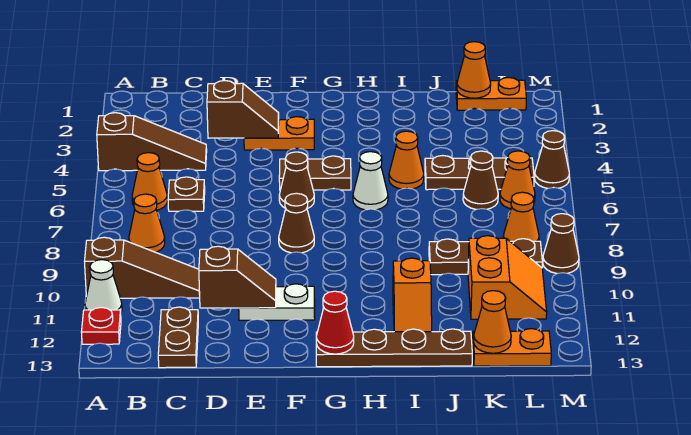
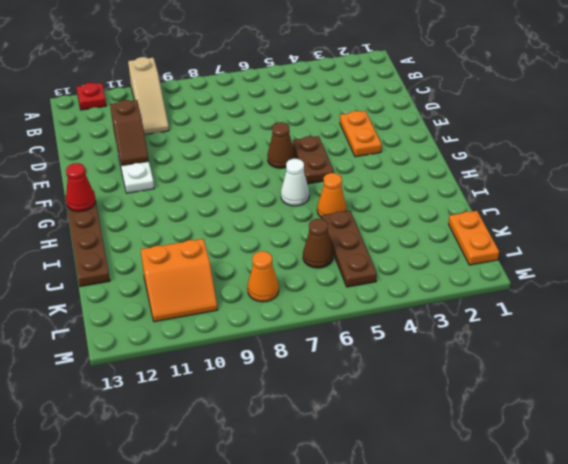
tan slope A10:C10 level 1 top A -> brown slope A10:C10 level 1 top A
none -> brown slope A4:C4 level 1 top A
none -> white cone A11 level 1
none -> orange cone B6 level 1
none -> orange cone B8 level 1

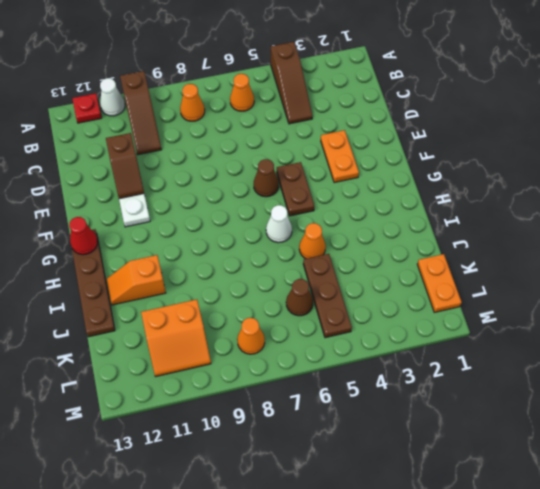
none -> brown plate C6 level 1
none -> brown plate C12:C13 level 1
none -> brown cone F8 level 1
none -> brown plate J9:L9 level 1

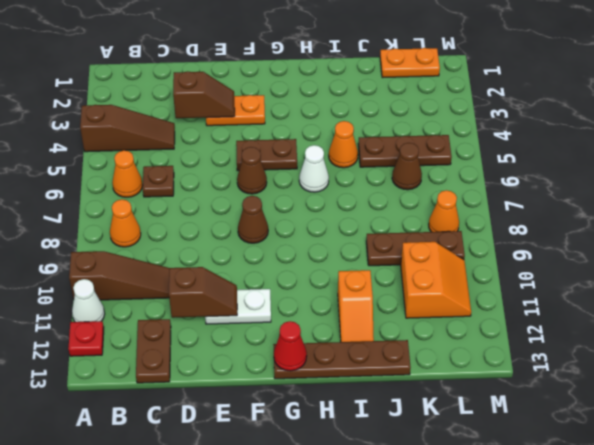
none -> orange plate K13:L13 level 1
none -> orange cone L6 level 1
none -> brown cone M5 level 1
none -> brown cone M9 level 1

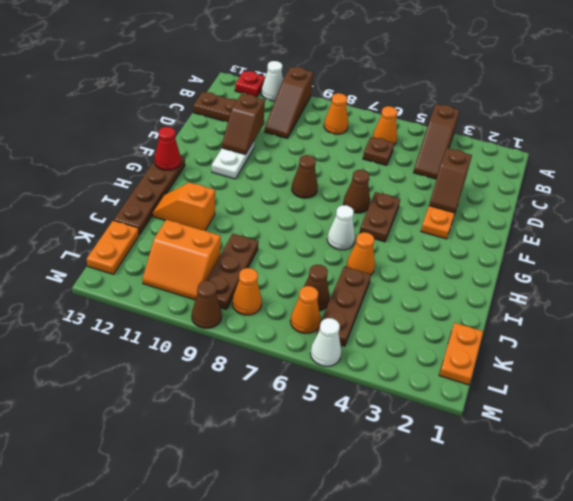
white cone M5 level 1 -> brown cone M5 level 1
none -> orange cone K1 level 2
none -> orange cone K13 level 2

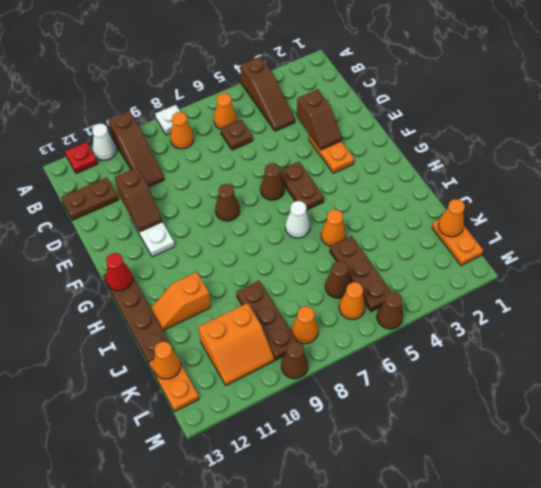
white plate A8 level 1 -> none

